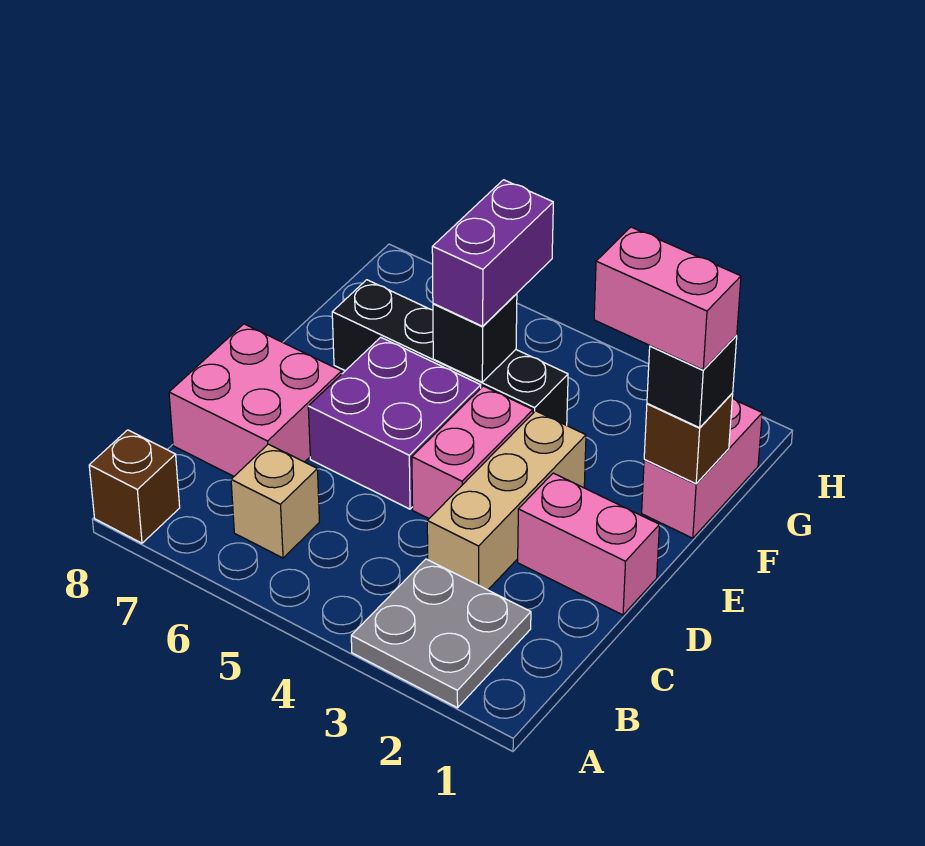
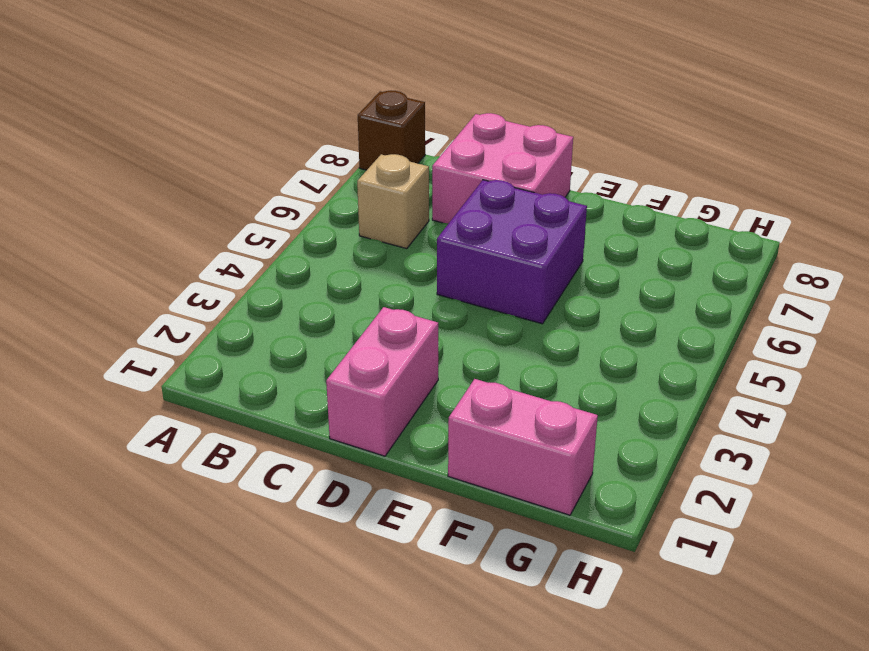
none -> grey plate A2:B3 level 1
none -> tan brick C3:E3 level 1
none -> pink brick D4:E4 level 1

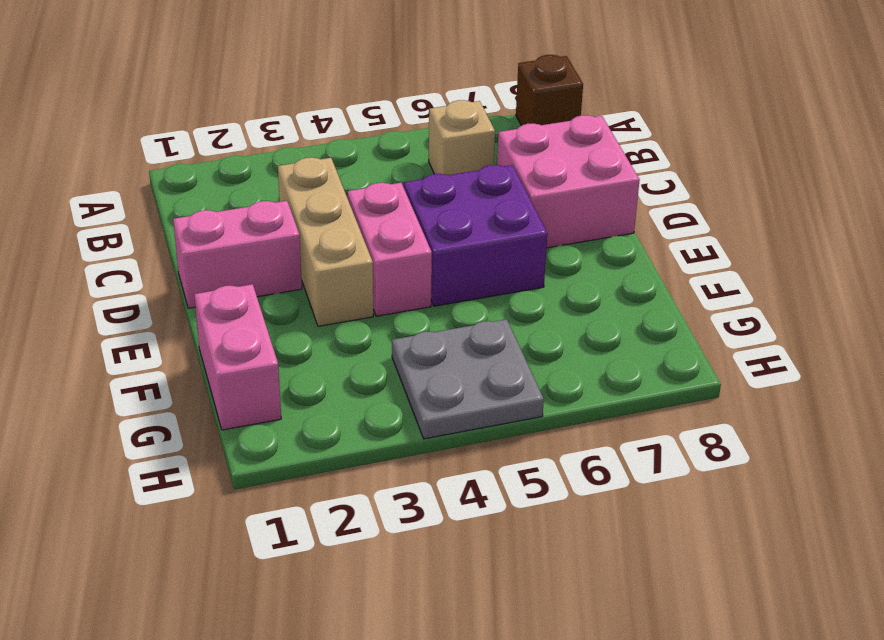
grey plate G4:H5 level 1 -> grey plate A2:B3 level 1
none -> black brick F4:F7 level 1
none -> brown brick F1 level 2
none -> black brick F5 level 2

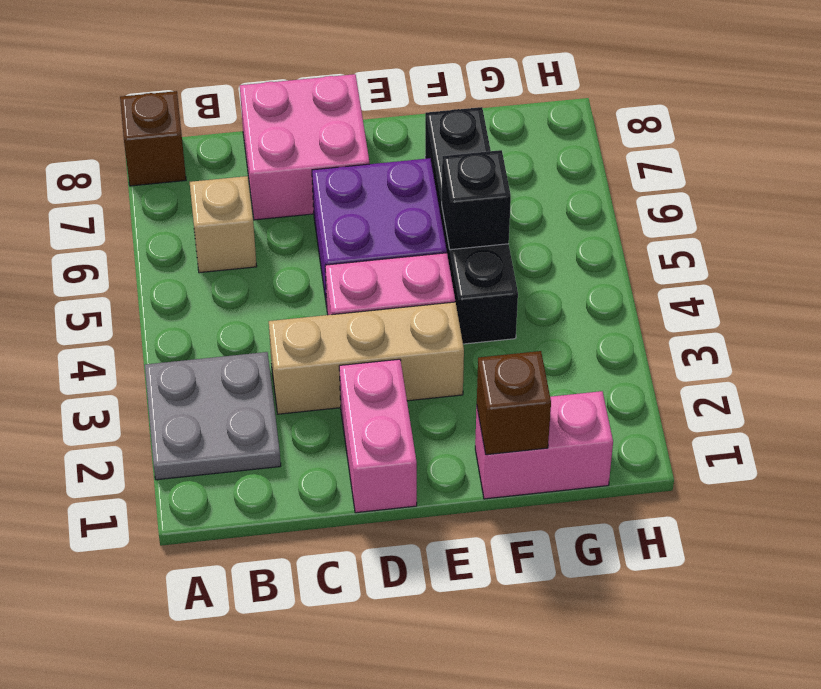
none -> black brick F1 level 3
none -> purple brick F5:G5 level 3
none -> pink brick F1:F2 level 4

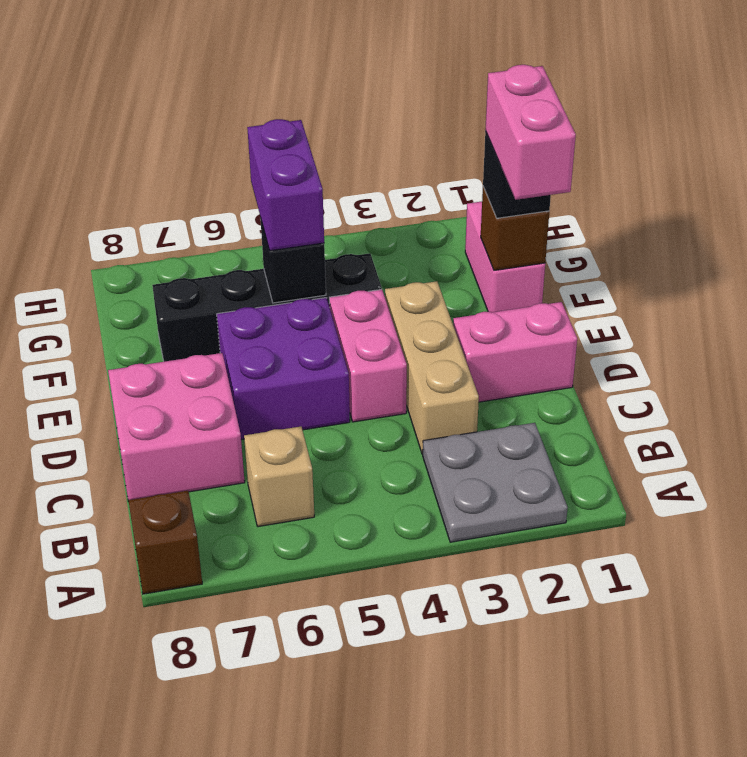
pink brick E1:F1 level 4 -> pink brick F1:F2 level 4

